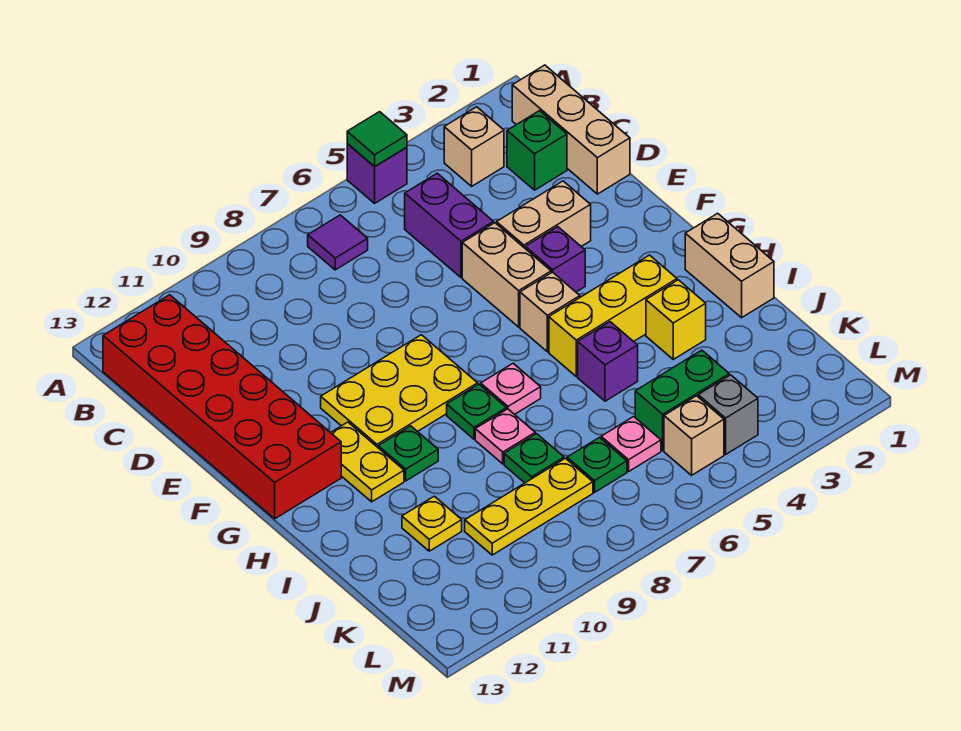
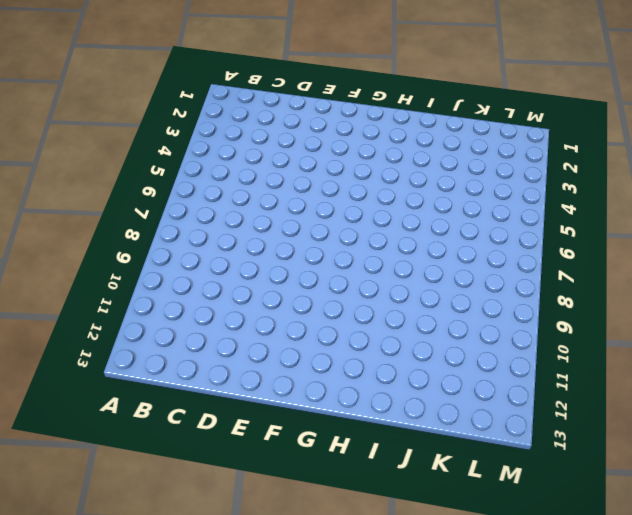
none -> purple brick A5 level 1
none -> tan brick B1:D1 level 1
none -> tan brick B3 level 1
none -> purple tile B7 level 1

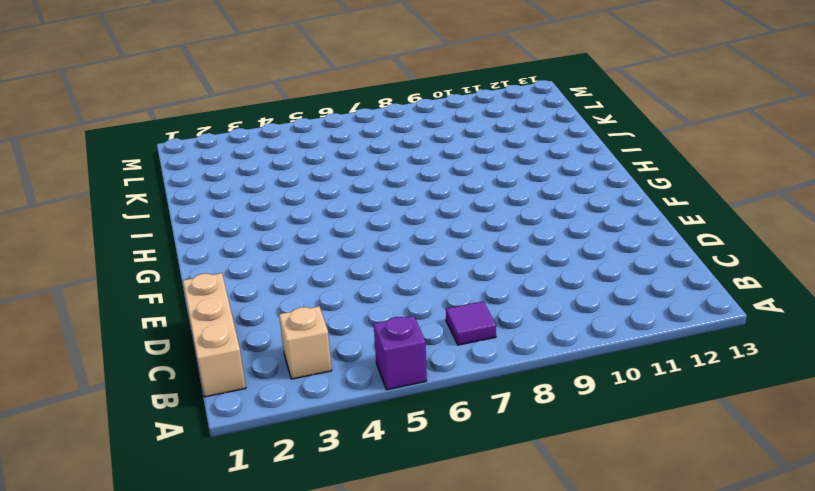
none -> red brick B12:G13 level 1
none -> green brick C2 level 1
none -> purple brick C5:D5 level 1
none -> tan brick E3:E4 level 1

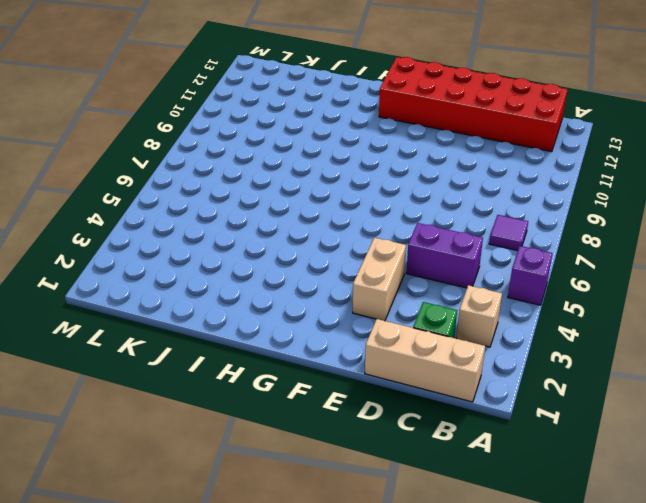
none -> tan brick E5:F5 level 1
none -> purple brick F4 level 1
none -> yellow plate F8:G10 level 1
none -> tan brick G5 level 1

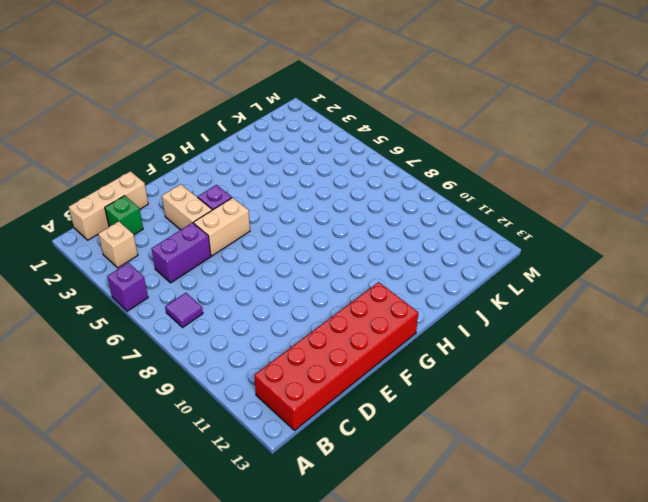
none -> yellow plate F8:G10 level 1
none -> tan brick G5 level 1
none -> yellow plate G11:H11 level 1
none -> tan brick H1:I1 level 1

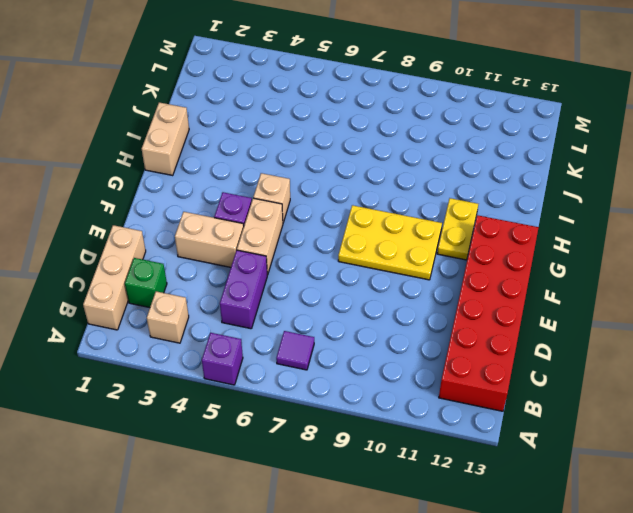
none -> yellow brick H3:H5 level 1
none -> pink plate H7 level 1
none -> green plate H8 level 1
none -> green plate H10 level 1

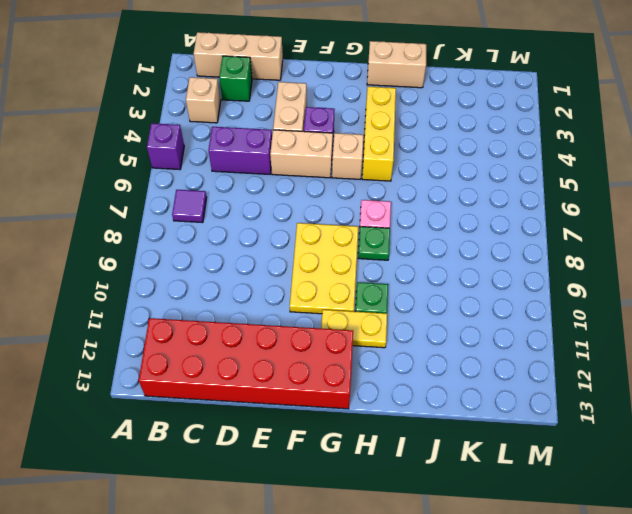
none -> yellow brick I3 level 1
none -> purple brick I5 level 1
none -> pink plate I8 level 1
none -> green plate J8 level 1

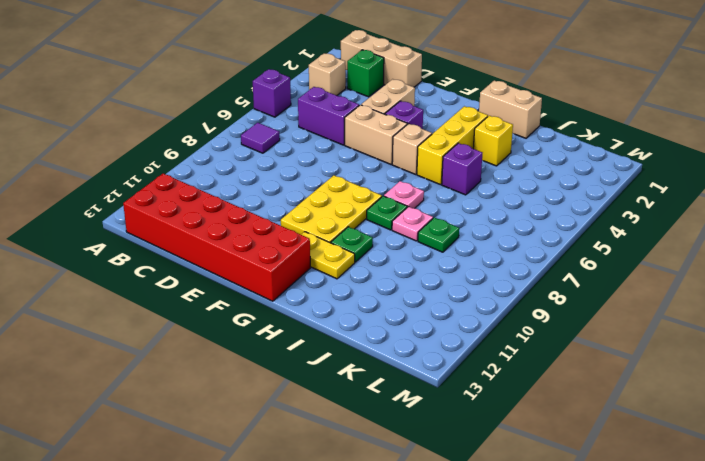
none -> yellow plate J11 level 1
none -> green brick K4:K5 level 1
none -> pink plate K6 level 1
none -> green plate K7 level 1

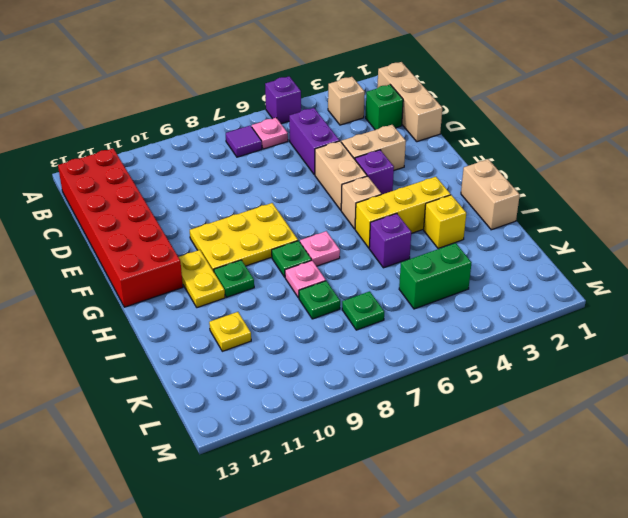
pink plate B6 level 1 -> pink plate K6 level 1
none -> yellow plate K8:K10 level 1
none -> grey brick L4 level 1
none -> tan brick L5 level 1
none -> green tile A5 level 2

